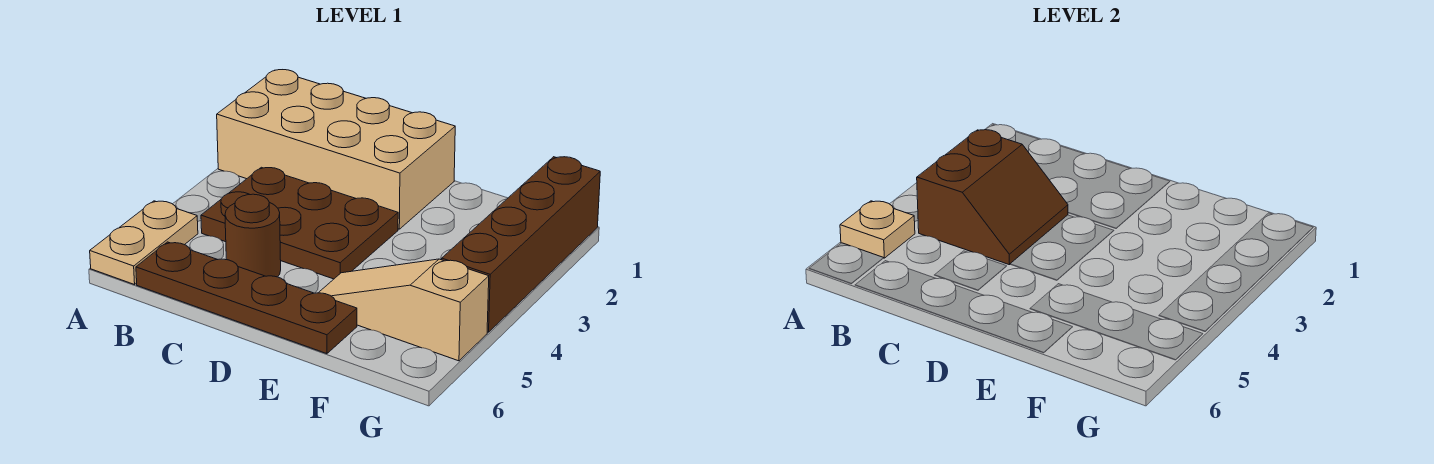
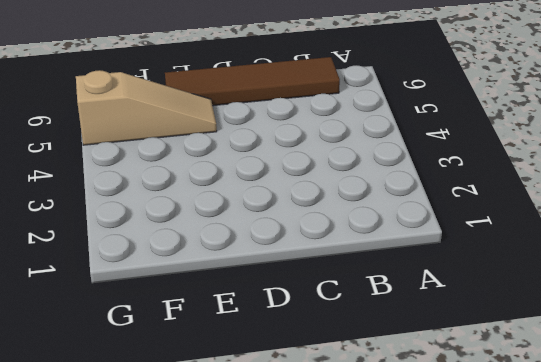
brown tile B6:E6 level 1 -> brown plate B6:E6 level 1
none -> tan brick A1:D2 level 1
none -> tan plate A5:A6 level 1

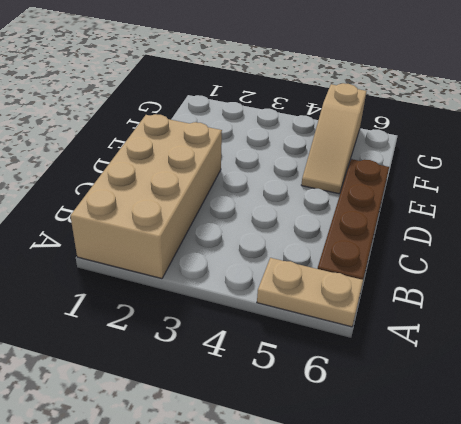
none -> brown plate B3:D4 level 1
none -> brown round brick C5 level 1

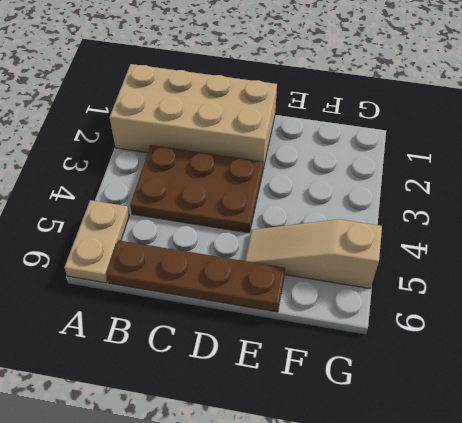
none -> brown round brick C5 level 1
none -> brown brick G1:G4 level 1

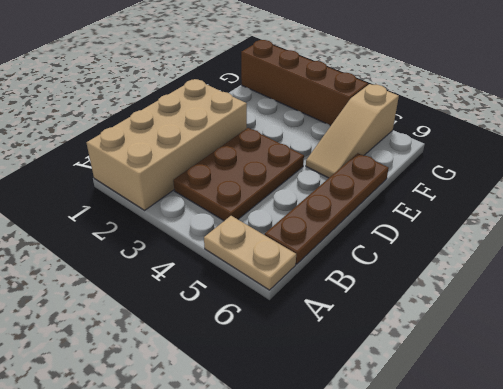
none -> brown round brick C5 level 1
none -> tan plate A5 level 2

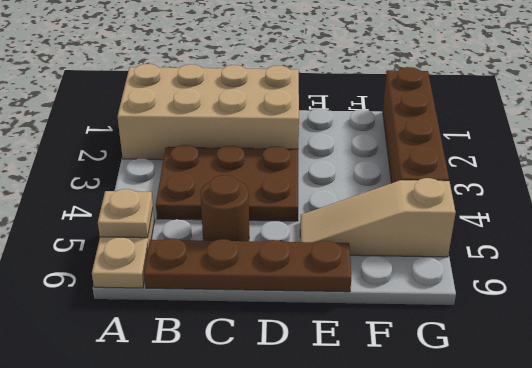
none -> brown slope B3:C4 level 2 top B

